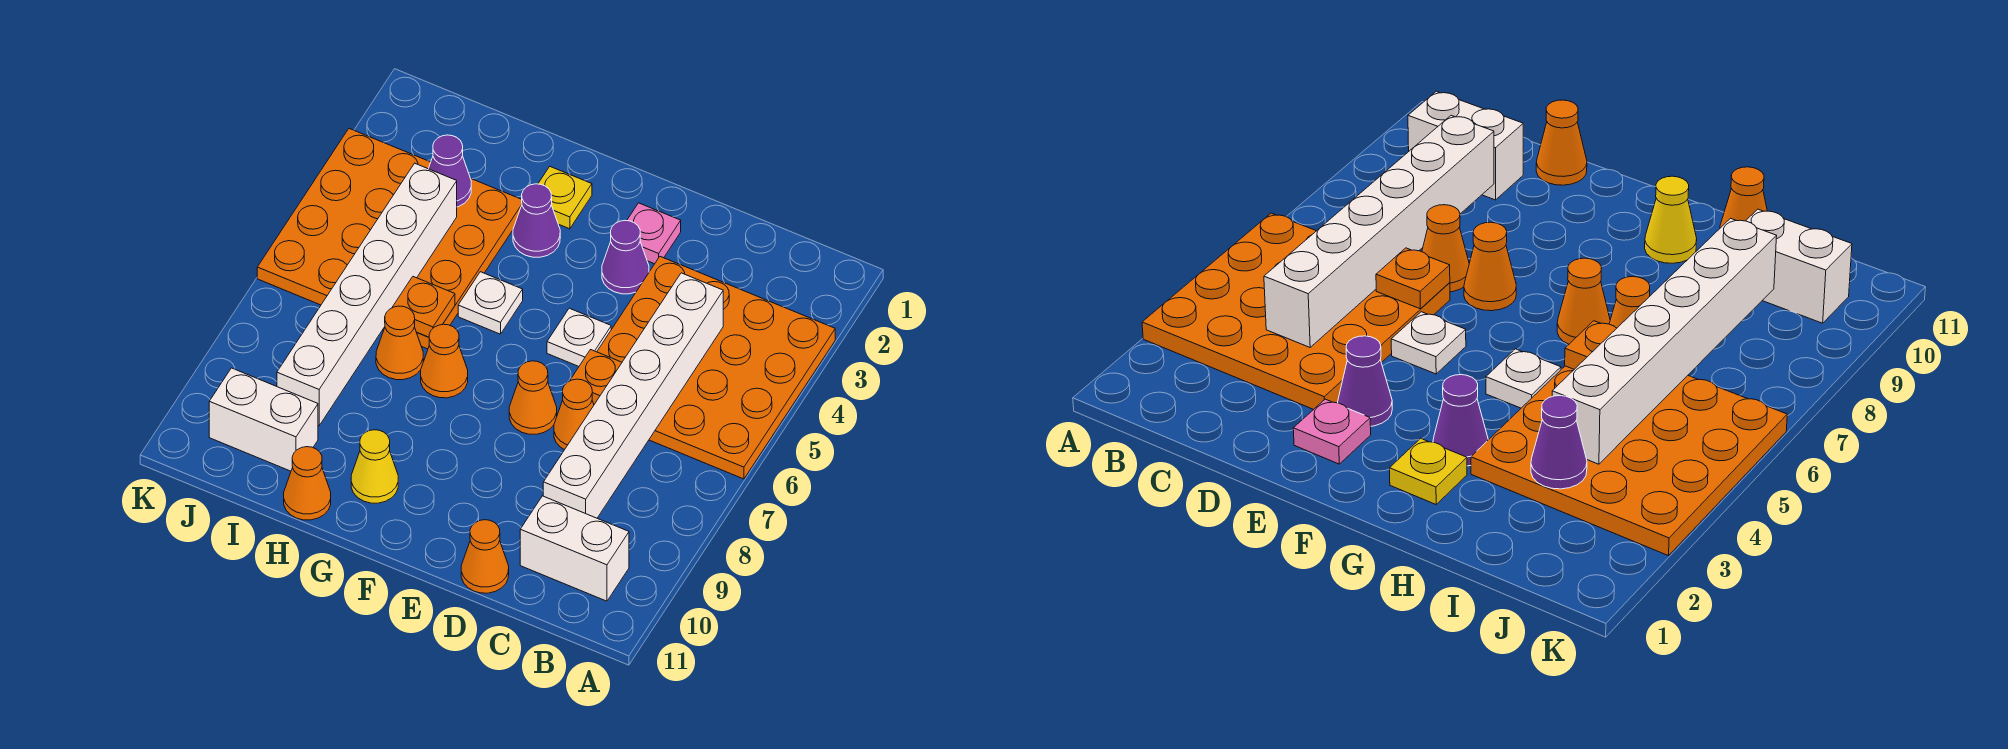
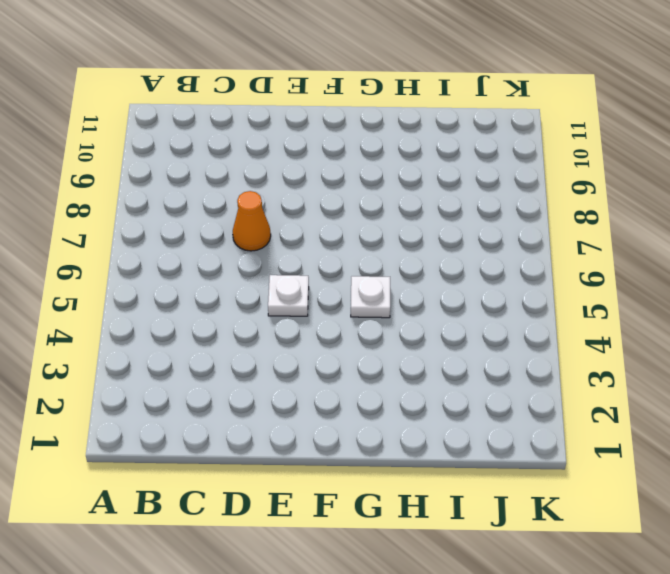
none -> orange plate A3:D6 level 1
none -> white brick B10:C10 level 1
none -> orange cone D11 level 1

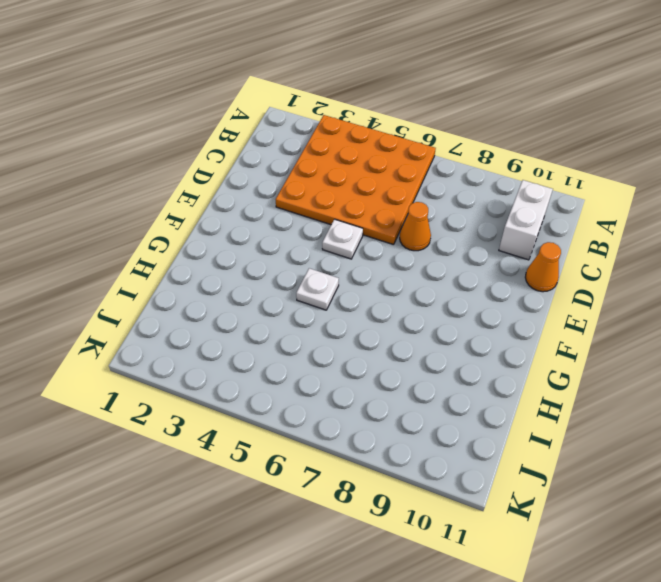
none -> pink plate E2 level 1
none -> purple cone E3 level 1
none -> orange cone E7 level 1

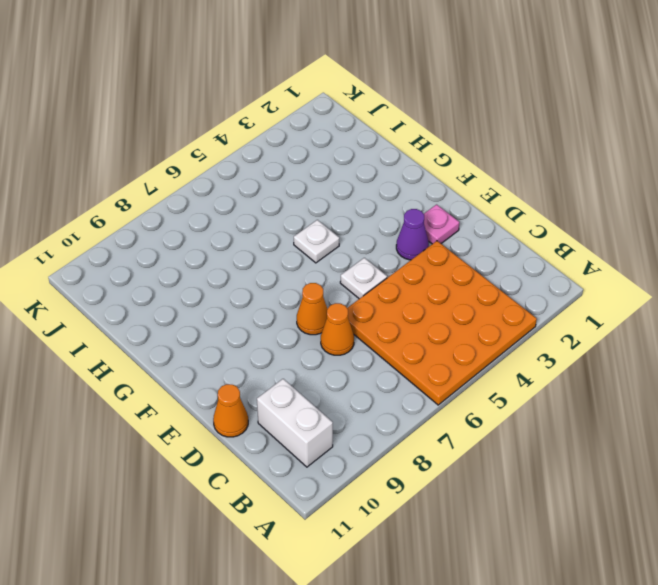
none -> yellow plate G2 level 1
none -> purple cone G3 level 1
none -> orange cone G7 level 1

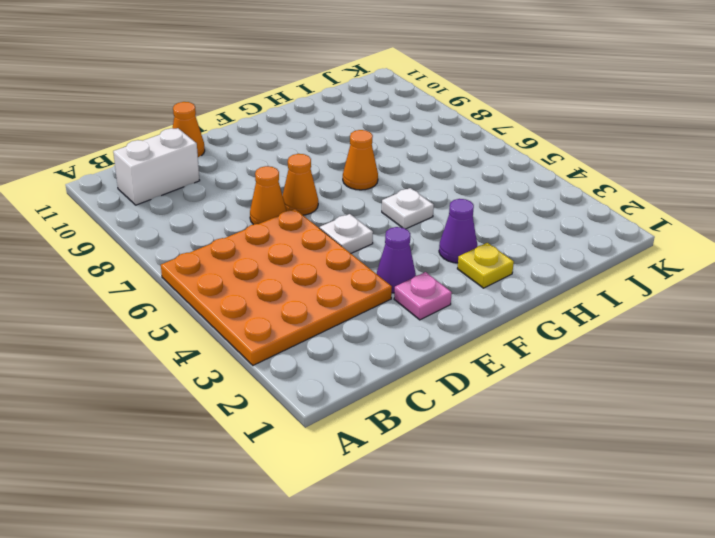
none -> yellow cone G10 level 1
none -> orange plate H3:K6 level 1
none -> orange cone H7 level 1

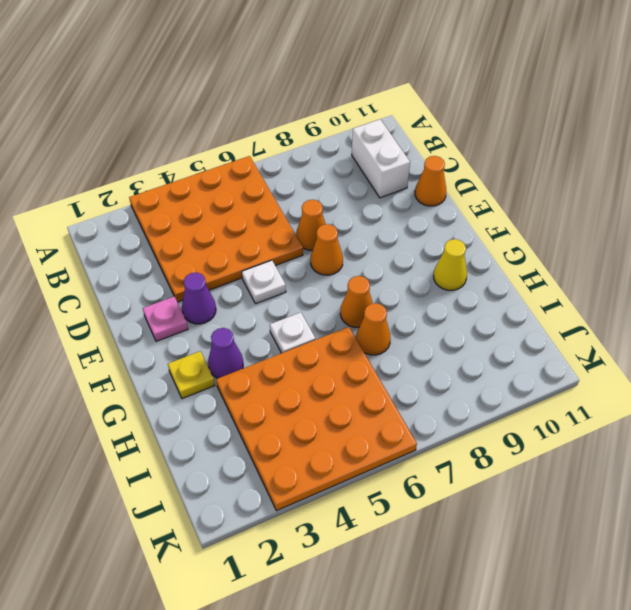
none -> orange cone H11 level 1
none -> white brick I10:J10 level 1
none -> white brick C4:C9 level 2

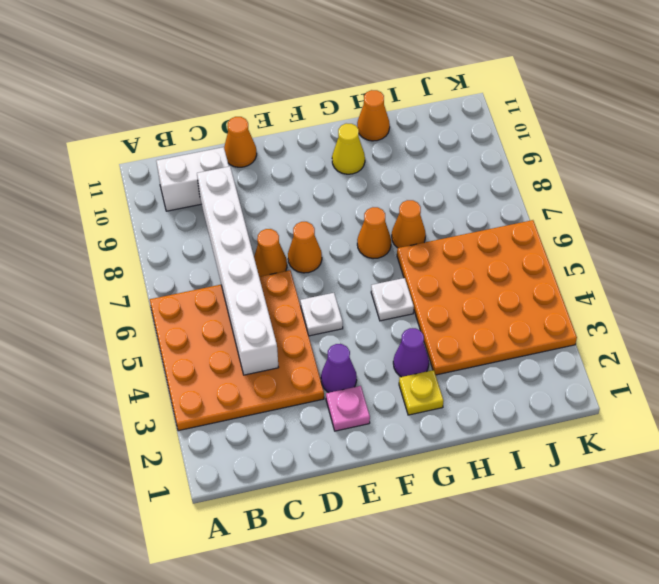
none -> white brick I10:J10 level 1
none -> orange plate D6 level 2
none -> orange plate H6 level 2

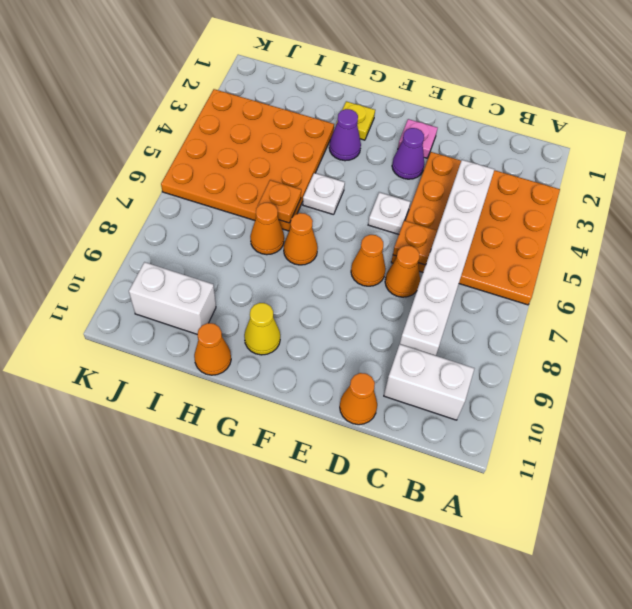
none -> purple cone I3 level 2
none -> white brick I4:I9 level 2

